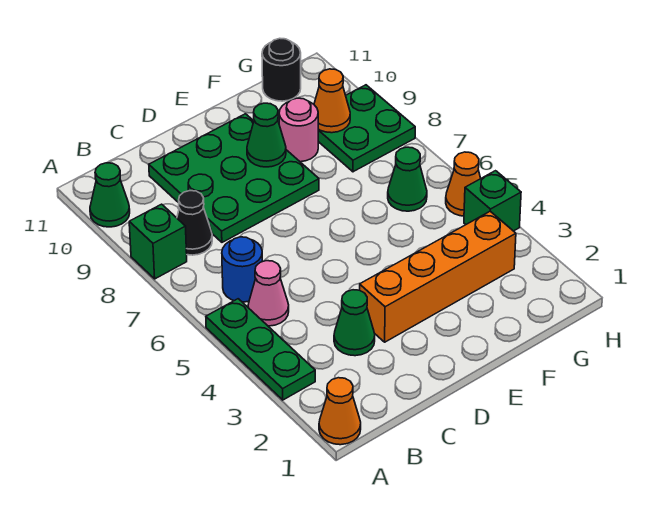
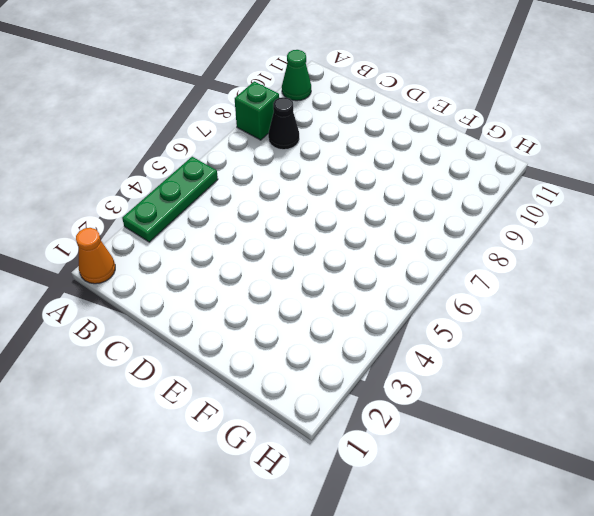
none -> pink cone B5 level 1
none -> blue round brick B6 level 1
none -> green cone C3 level 1

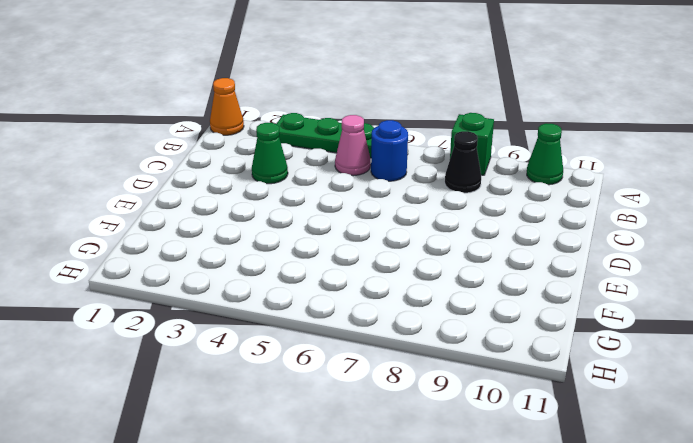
none -> green plate C8:E10 level 1
none -> orange brick D3:G3 level 1
none -> pink round brick F9 level 1

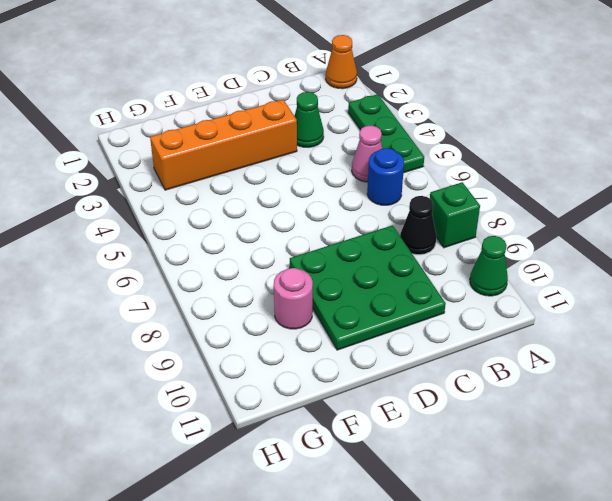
none -> green cone G6 level 1
none -> green plate G8:H9 level 1
none -> black round brick G11 level 1

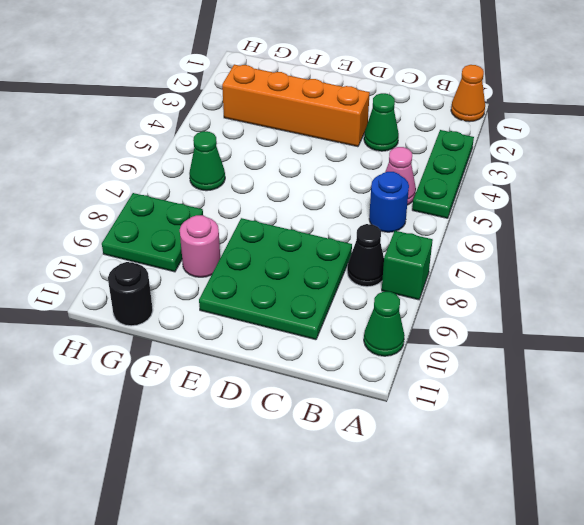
none -> green brick H4 level 1
none -> orange cone H5 level 1
none -> green cone E9 level 2

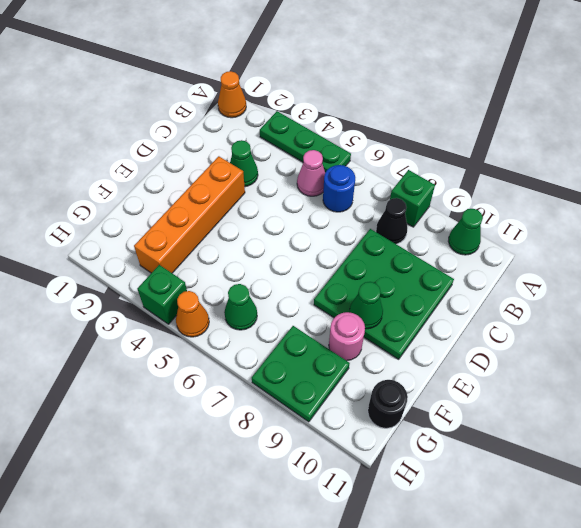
none -> orange cone G9 level 2

